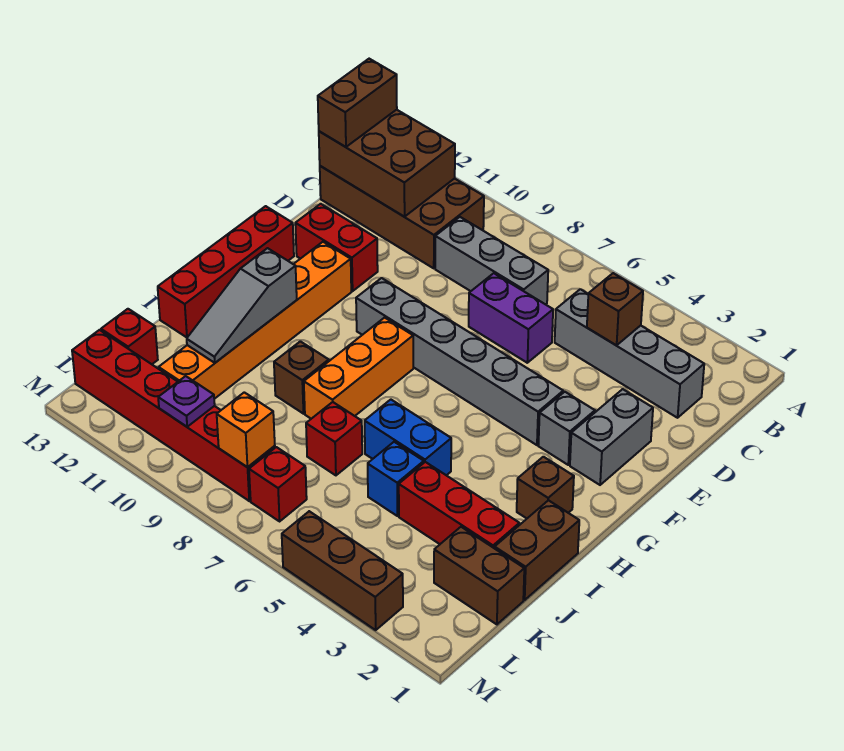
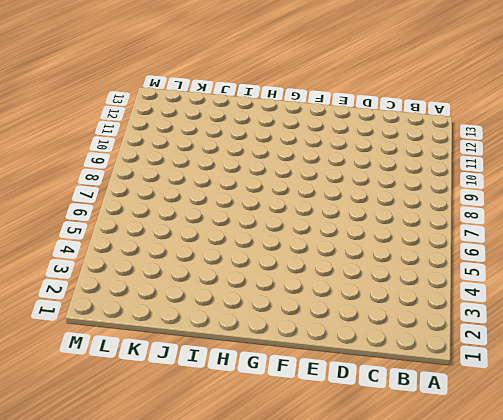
none -> brown brick B10:C13 level 1
none -> grey brick C2:C5 level 1
none -> grey brick C7:C9 level 1

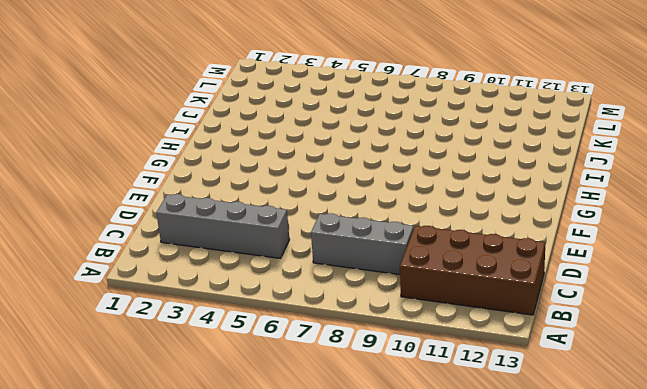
none -> purple brick D6:D7 level 1
none -> grey brick E2:F2 level 1
none -> red brick E11:E12 level 1

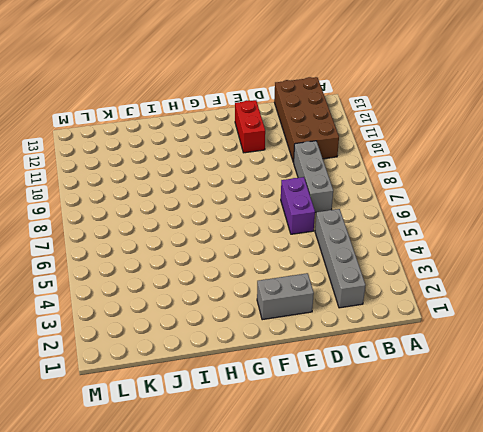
none -> grey brick F3 level 1
none -> grey brick F4:F9 level 1
none -> orange brick F11:K11 level 1

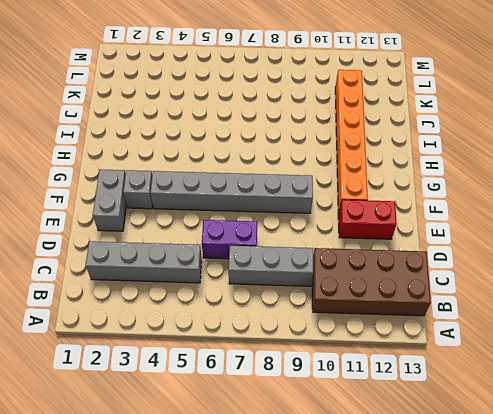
none -> red brick F13:I13 level 1
none -> orange brick G8:I8 level 1
none -> brown brick H2 level 1

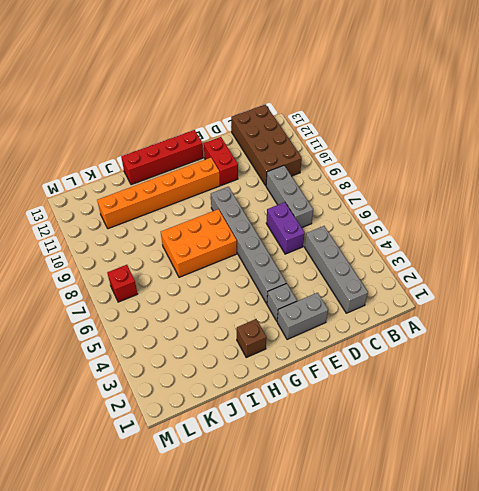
orange brick G7:I8 level 1 -> orange brick G8:I8 level 1
none -> brown brick I1:J1 level 1
none -> blue brick I5:I6 level 1
none -> brown brick I9 level 1

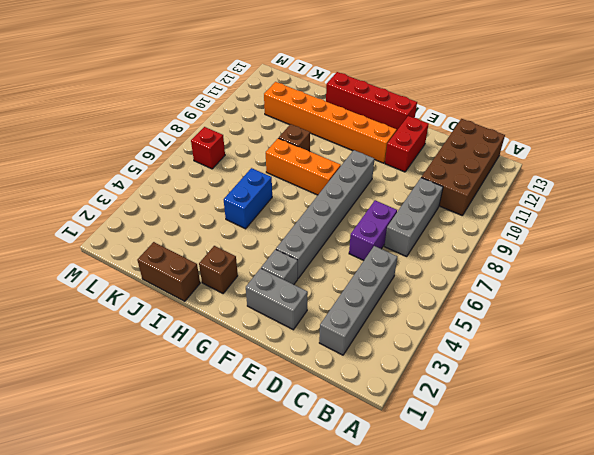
none -> red brick J2:J4 level 1
none -> blue brick J5 level 1
none -> red brick J7 level 1

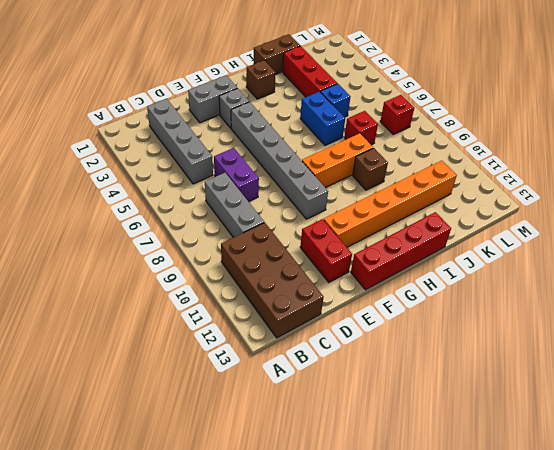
none -> brown brick K1:K2 level 1
none -> red brick K13 level 1
none -> red brick L8:L13 level 1

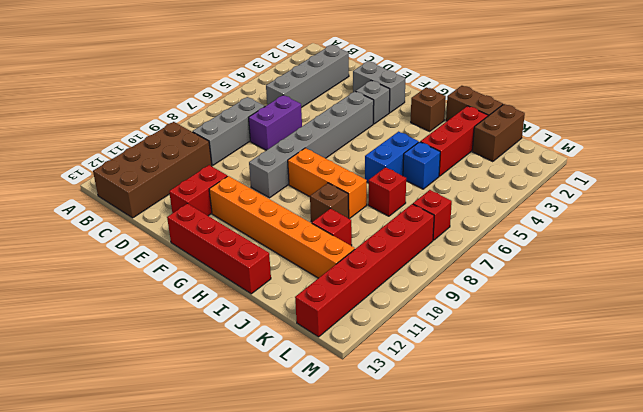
red brick J10 level 1 -> red brick K13 level 1
none -> brown brick M3:M5 level 1
none -> brown brick B11:C13 level 2
none -> brown brick C4 level 2

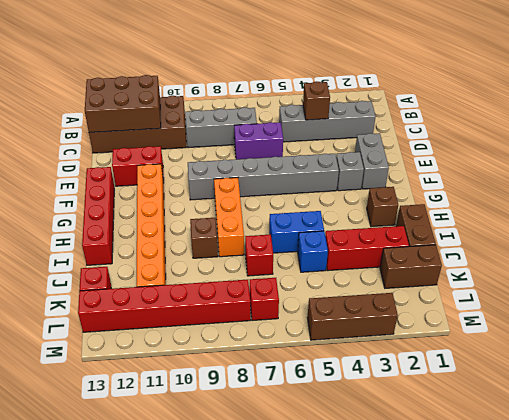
none -> grey slope H11:J11 level 2 top H
none -> orange brick L8 level 2
none -> purple plate L10 level 2

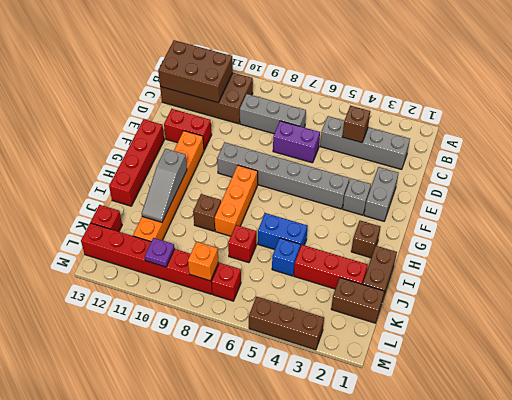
none -> brown brick B13:C13 level 3

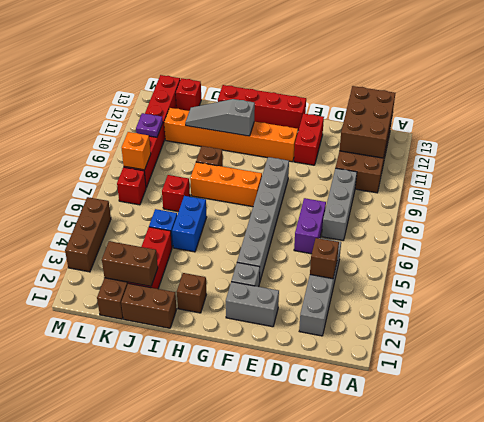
brown brick J2:K2 level 2 -> brown brick B13:C13 level 3

